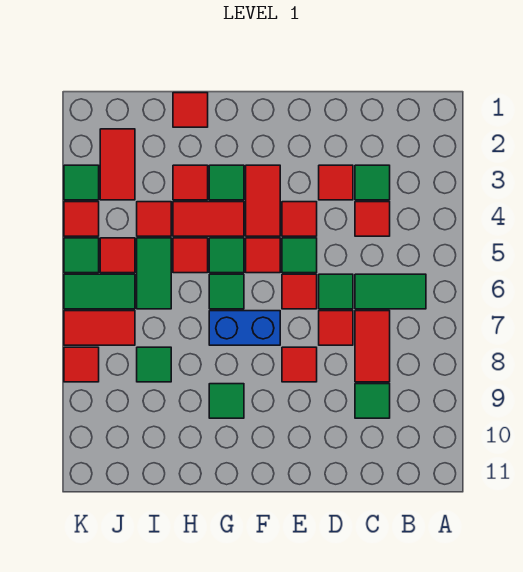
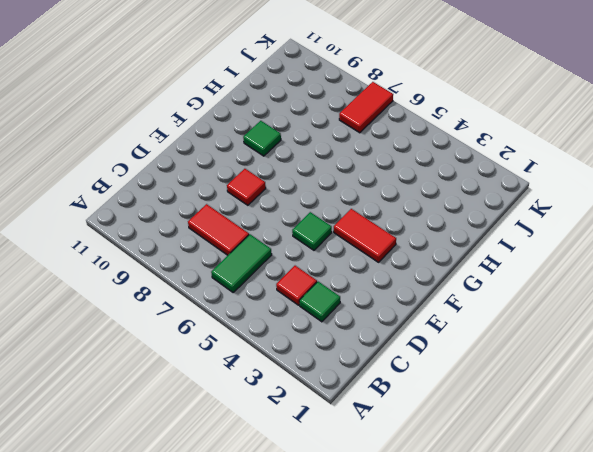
none -> green tile C9 level 1
none -> red tile D3 level 1
none -> green tile D6 level 1
none -> red tile D7 level 1

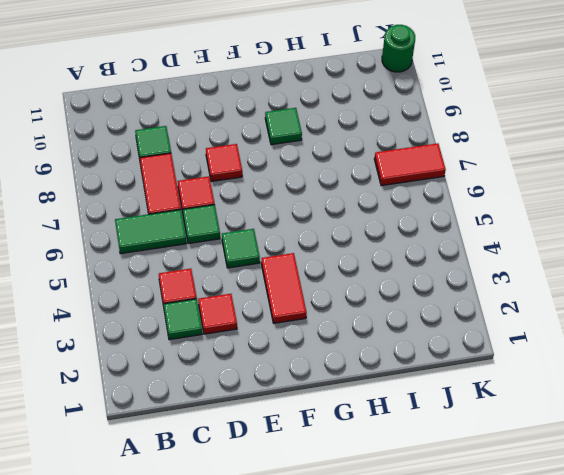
green round brick K11 level 1 -> none
none -> red tile E4 level 1
none -> red tile E6 level 1
none -> red tile F5 level 1
none -> blue brick F7:G7 level 1

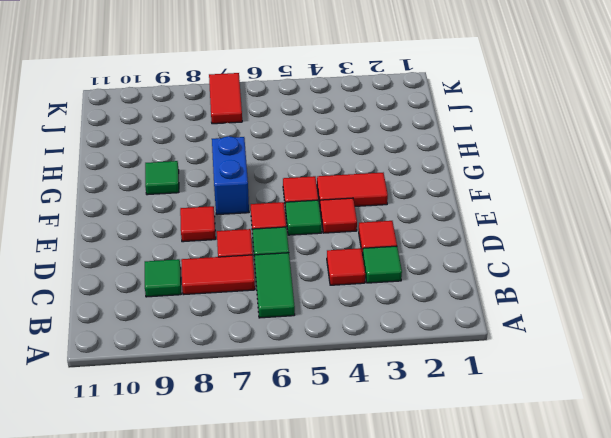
none -> green tile G3 level 1
none -> red tile G4:H4 level 1
none -> green tile G5 level 1
none -> green tile G6 level 1

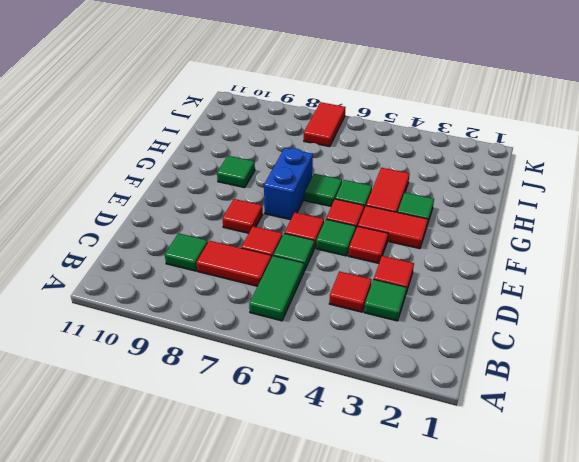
none -> red tile H1 level 1
none -> red tile H3 level 1
none -> red tile H5 level 1
none -> red tile I4 level 1

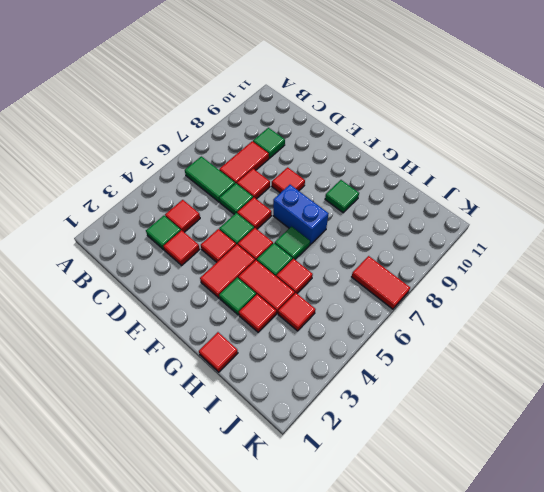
none -> green tile I5:I6 level 1
none -> green tile I8 level 1
none -> red tile J2:J3 level 1
none -> red tile J5 level 1

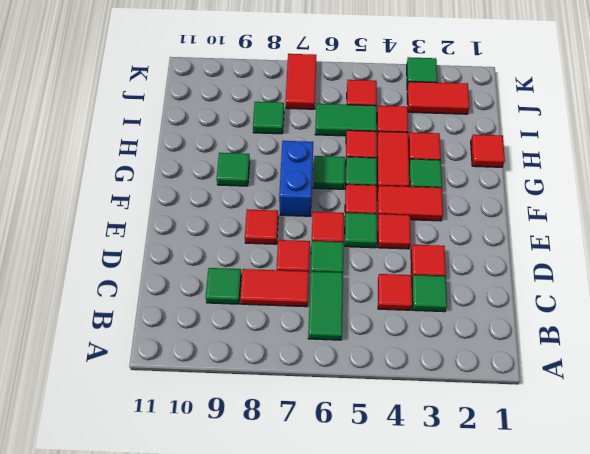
none -> green tile J6:K6 level 1
none -> red tile K4 level 1
none -> green tile K5 level 1
none -> red tile K8 level 1

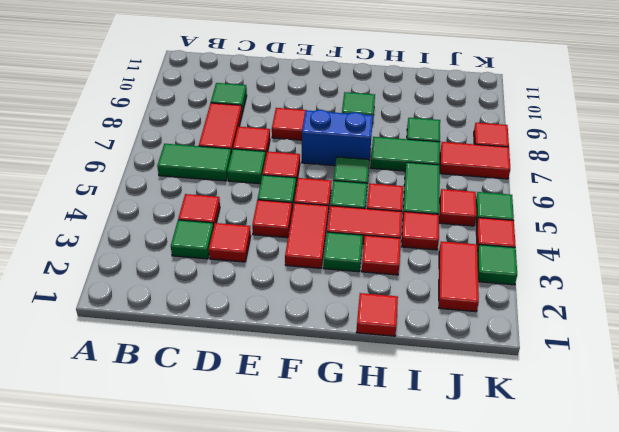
green tile H7:I7 level 1 -> green tile J6:K6 level 1

